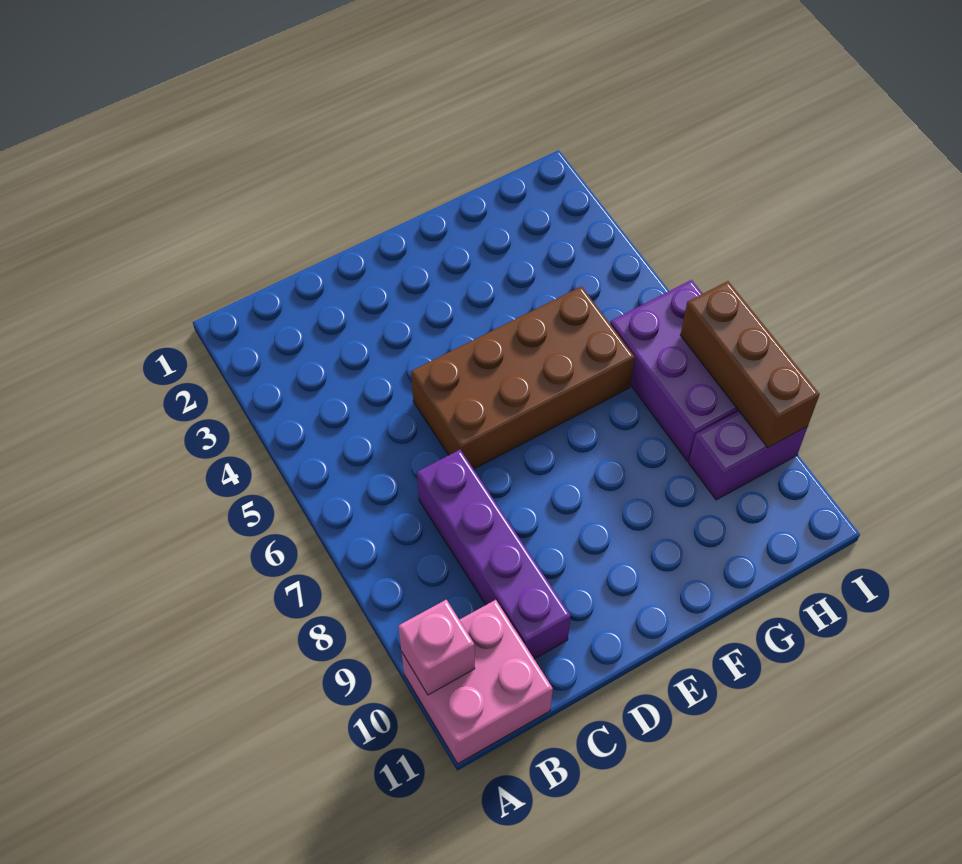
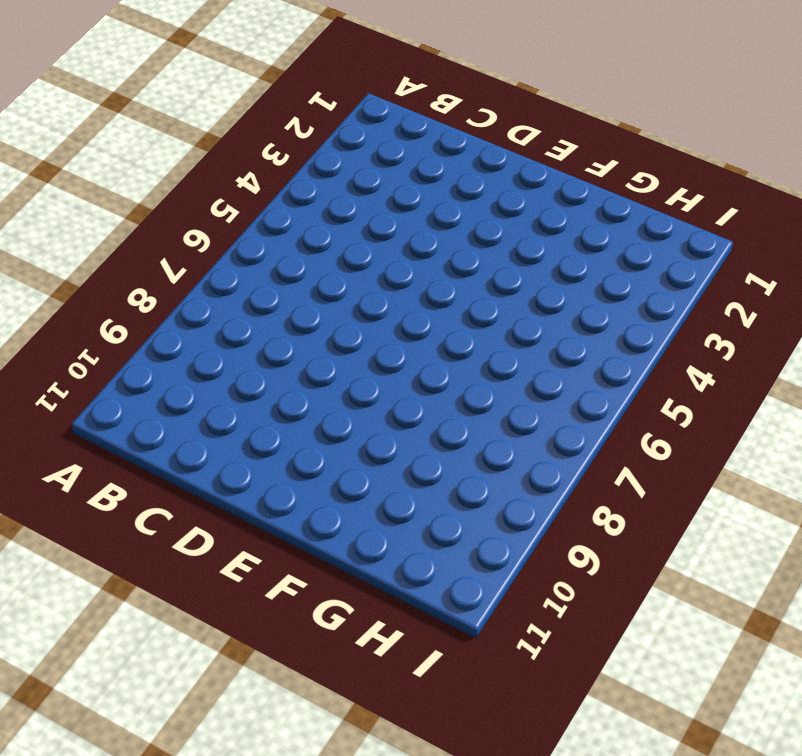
none -> pink brick A10:B11 level 1
none -> purple brick C7:C10 level 1

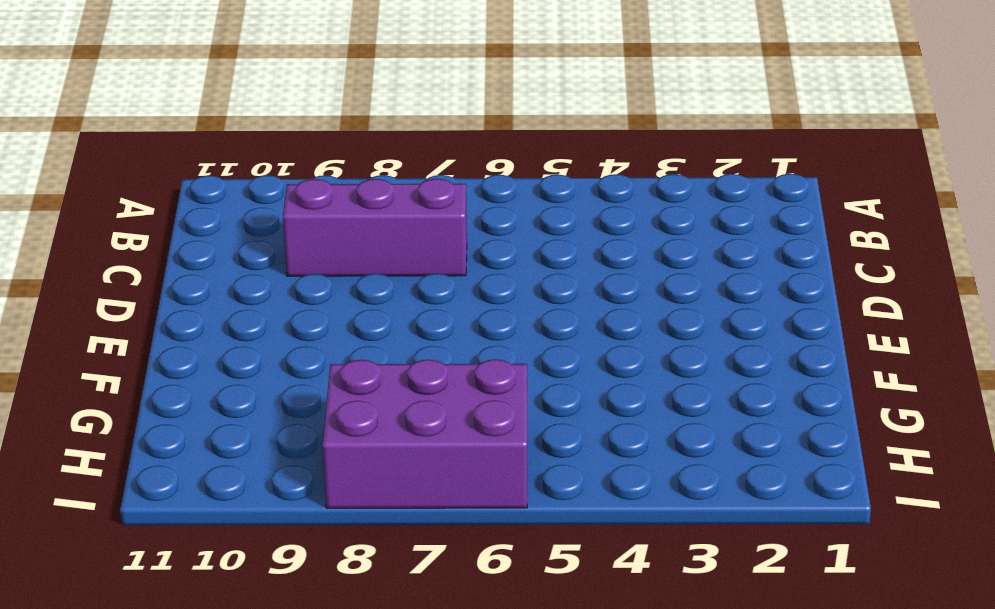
purple brick C7:C9 level 1 -> purple brick C7:C10 level 1
none -> pink brick A10:B11 level 1
none -> brown brick D5:G6 level 1

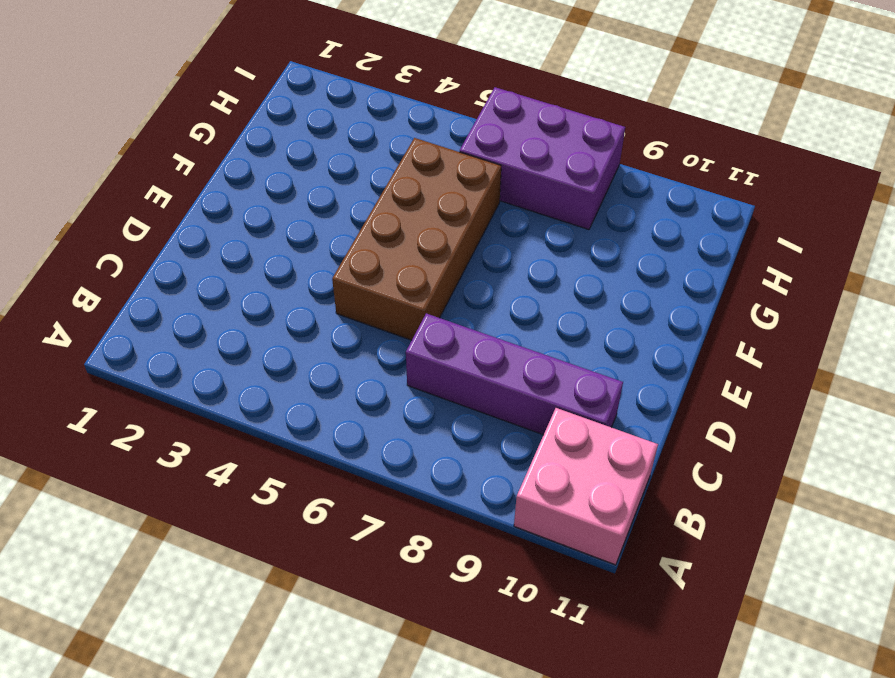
none -> purple brick H9:I9 level 1
none -> pink brick A10 level 2

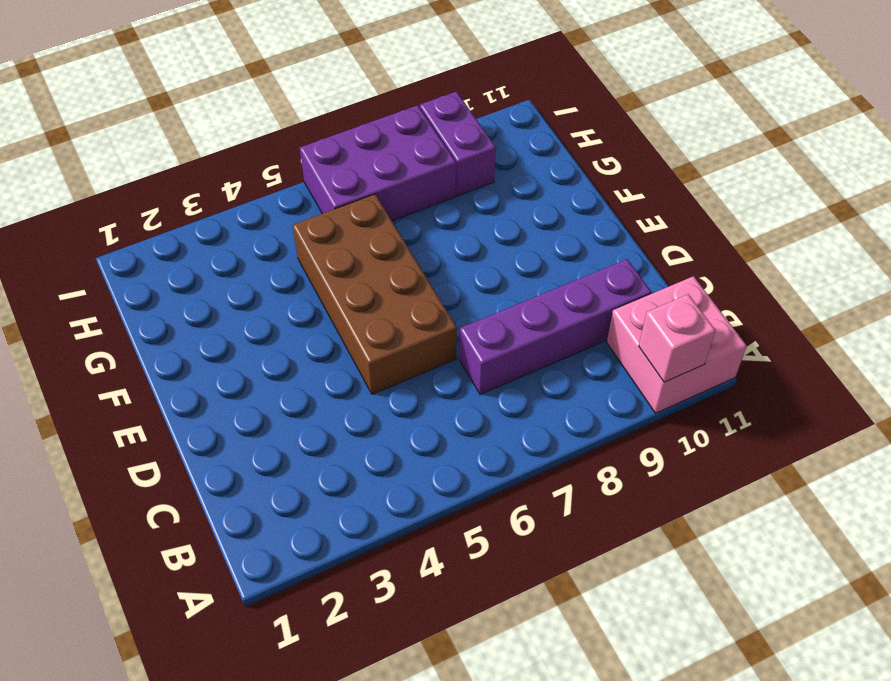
none -> brown brick I7:I9 level 2

